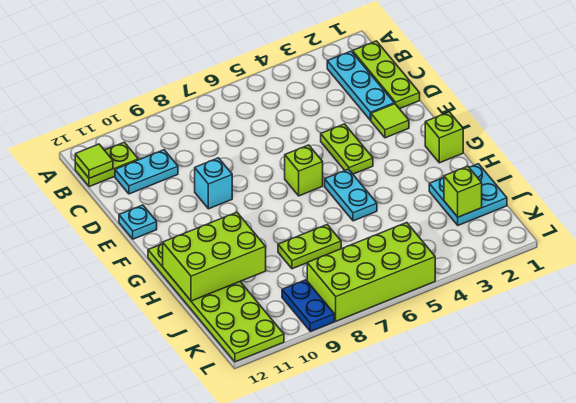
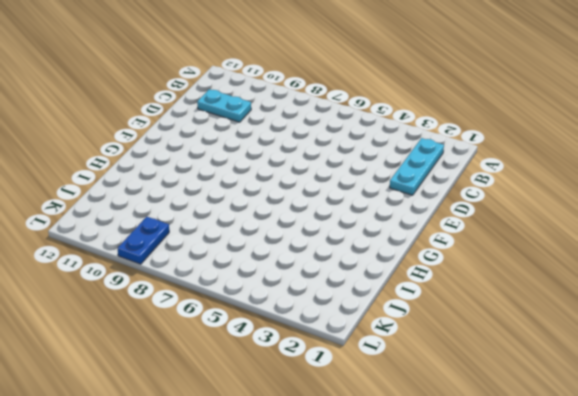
none -> lime plate B1:D1 level 1
none -> lime plate B11:B12 level 1
none -> lime tile E2 level 1

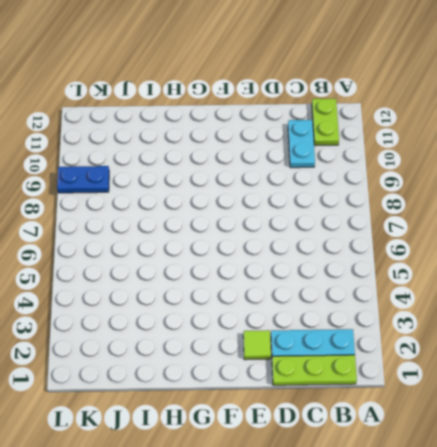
none -> lime plate E4:F4 level 1
none -> cyan brick E9 level 1
none -> cyan plate E12 level 1

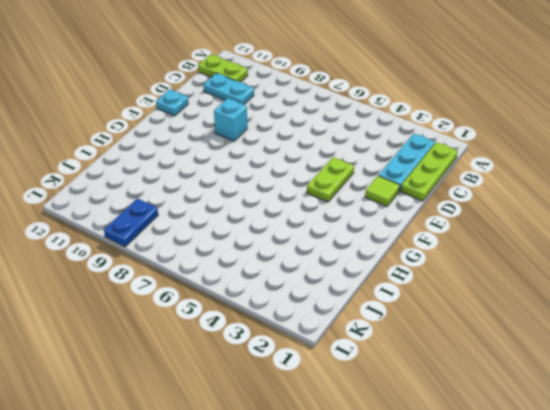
none -> lime brick F6 level 1
none -> lime brick G1 level 1
none -> cyan plate G5:H5 level 1

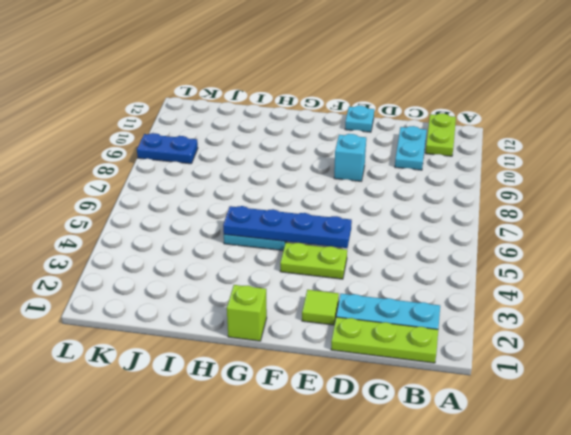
blue plate E5:H5 level 2 -> none
none -> lime brick F6 level 1
none -> lime plate G11:L12 level 1
none -> cyan plate I1:J2 level 1

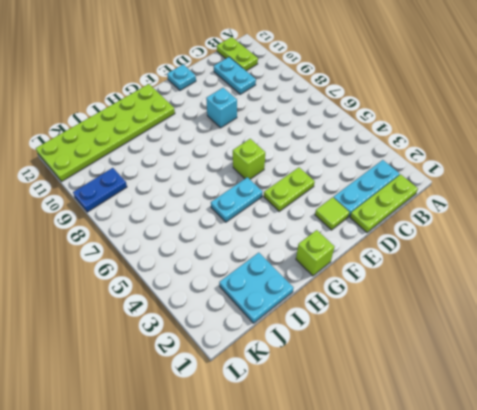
none -> lime plate I7:I8 level 1
none -> lime brick K5:L8 level 1
none -> lime tile B12 level 2

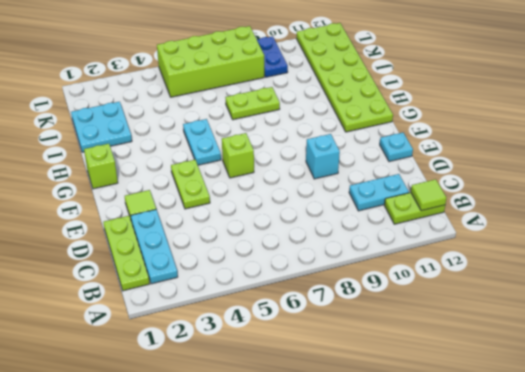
none -> lime brick H10:I12 level 2
none -> lime brick J2 level 2

